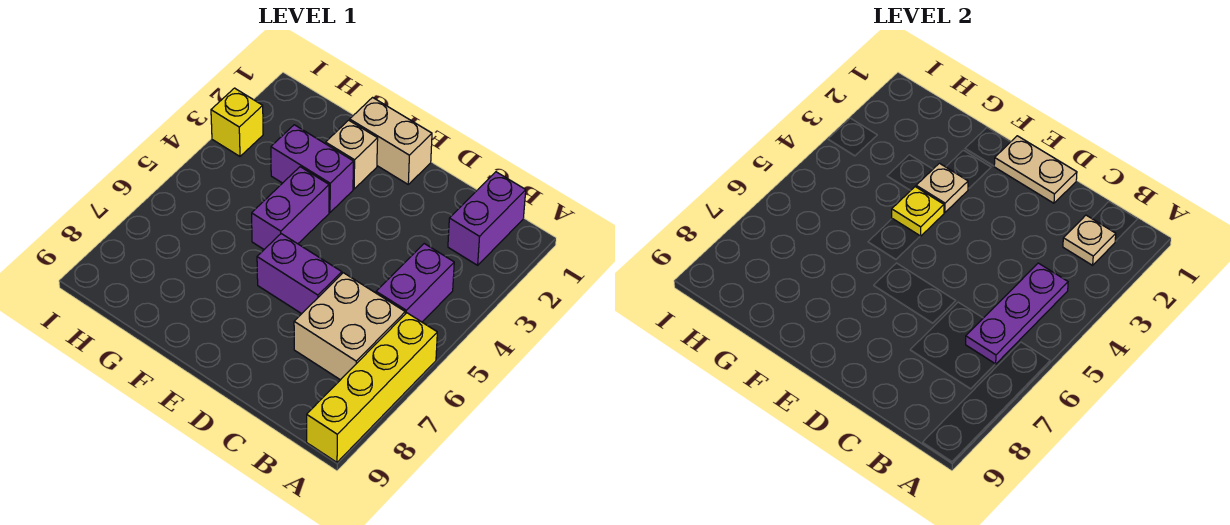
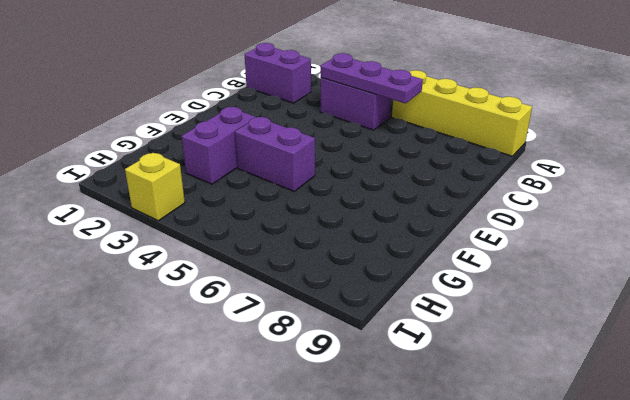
none -> tan brick B6:C7 level 1
none -> purple brick D6:E6 level 1
none -> tan brick E1:F1 level 1

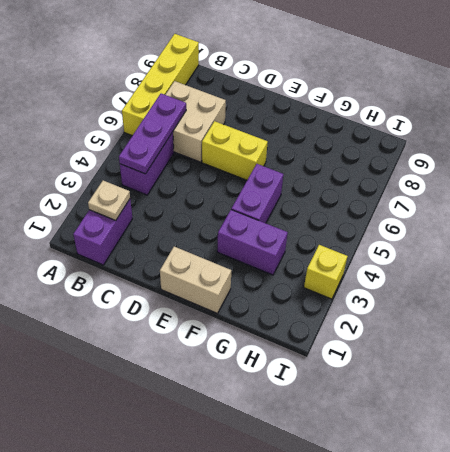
yellow brick D6:E6 level 1 -> purple brick D6:E6 level 1
none -> tan brick F2 level 1
none -> tan plate D1:E1 level 2
none -> tan plate F3 level 2

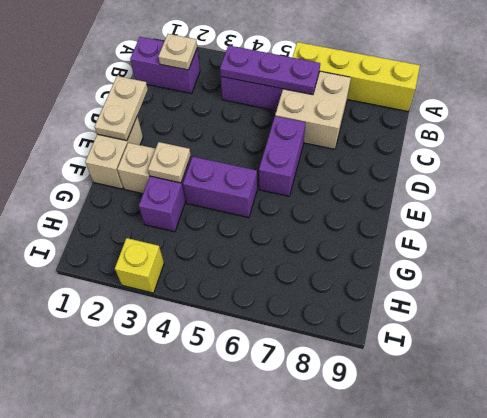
none -> yellow plate F4 level 2

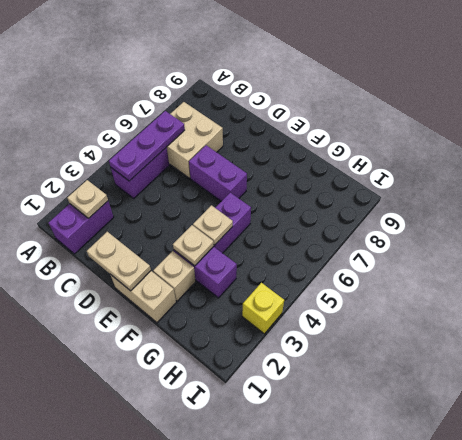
tan plate F4 level 2 -> yellow plate F4 level 2
none -> yellow brick A6:A9 level 1

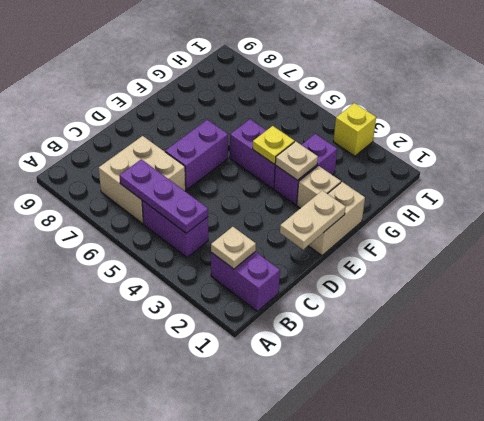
none -> yellow brick A6:A9 level 1

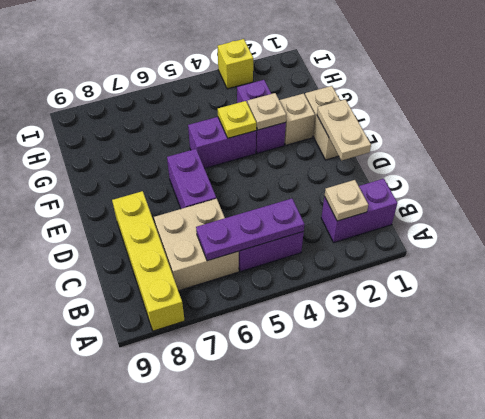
yellow brick A8:D8 level 1 -> yellow brick A6:A9 level 1

